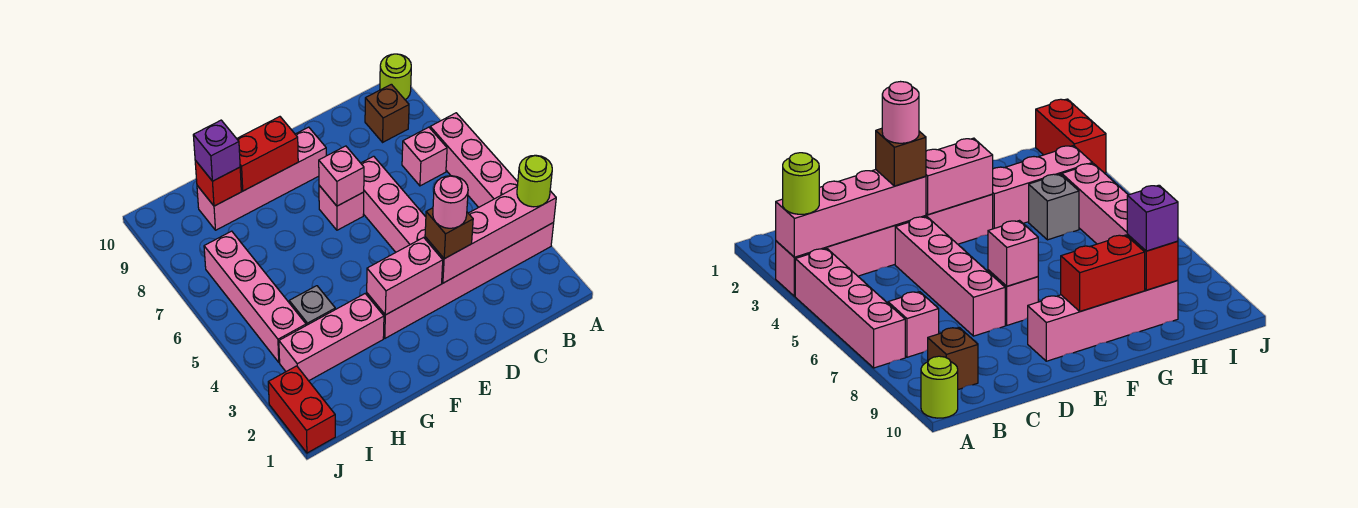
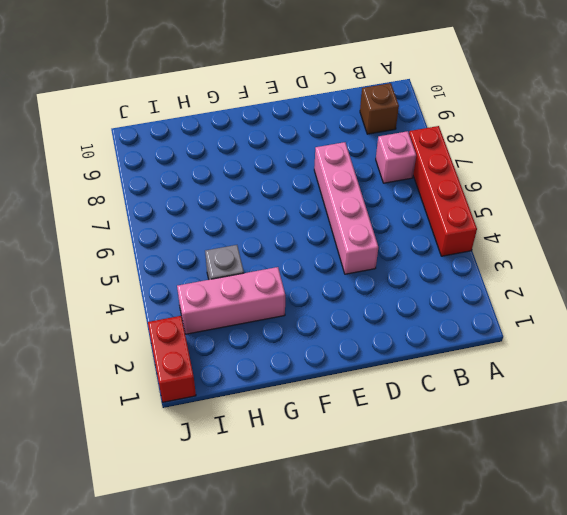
red brick A4:A7 level 1 -> pink brick A4:A7 level 1
none -> pink brick A3:F3 level 1
none -> lime round brick A10 level 1
none -> pink brick E7 level 1

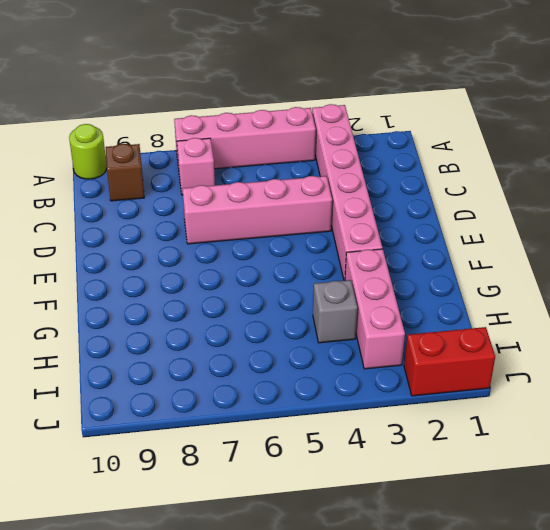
none -> pink brick E7 level 1
none -> pink brick E9:H9 level 1
none -> pink brick I4:I7 level 1

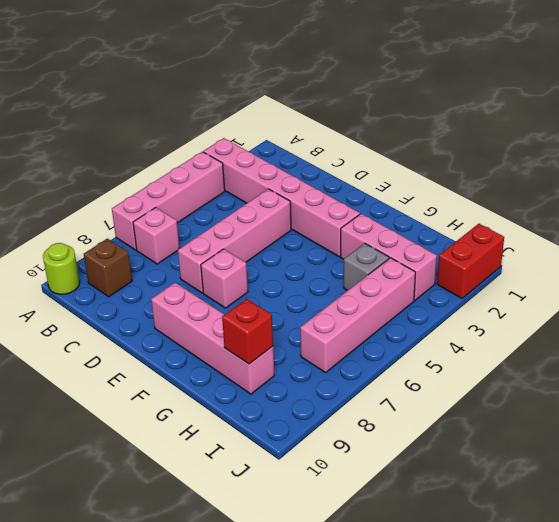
none -> pink brick A3:D3 level 2
none -> pink brick E3:F3 level 2
none -> pink brick E7 level 2

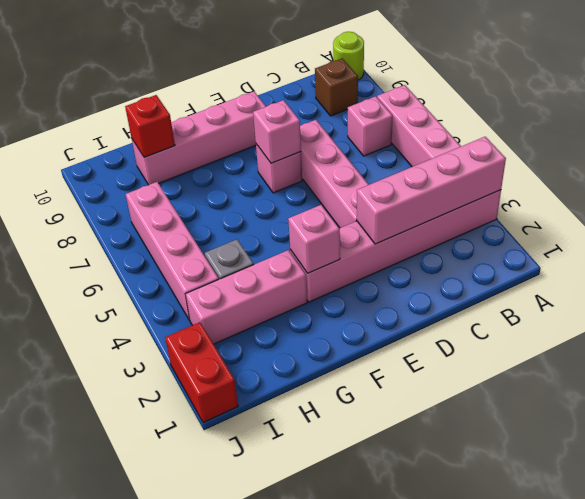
pink brick F3 level 2 -> pink brick E3:F3 level 2
none -> red brick F9:G9 level 2
none -> lime round brick A3 level 3
none -> brown brick D3 level 3

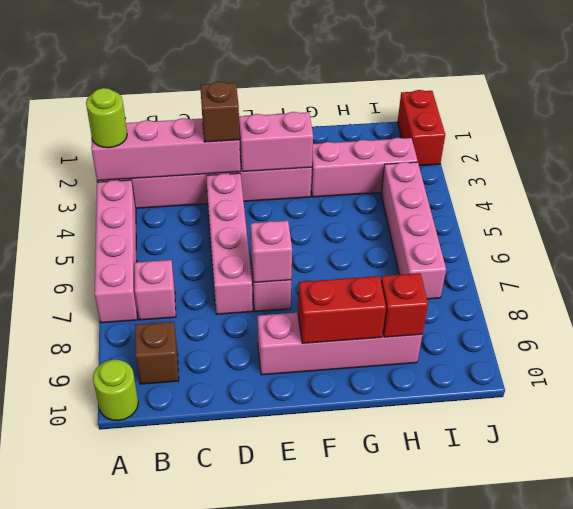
none -> grey brick H4 level 1
none -> purple brick H9 level 3
none -> pink round brick D3 level 4

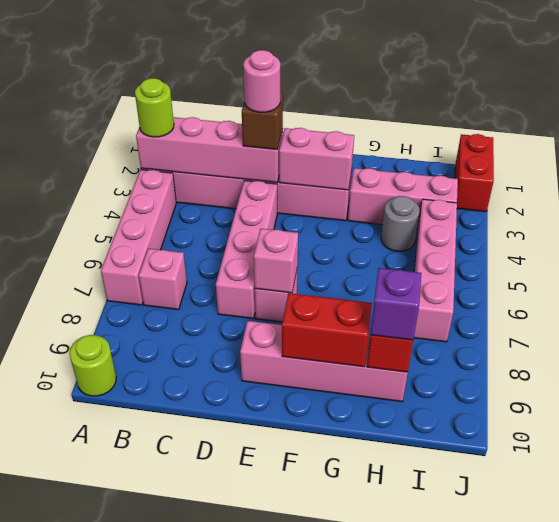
grey round brick H4 level 1 -> grey brick H4 level 1
none -> brown brick B9 level 1

